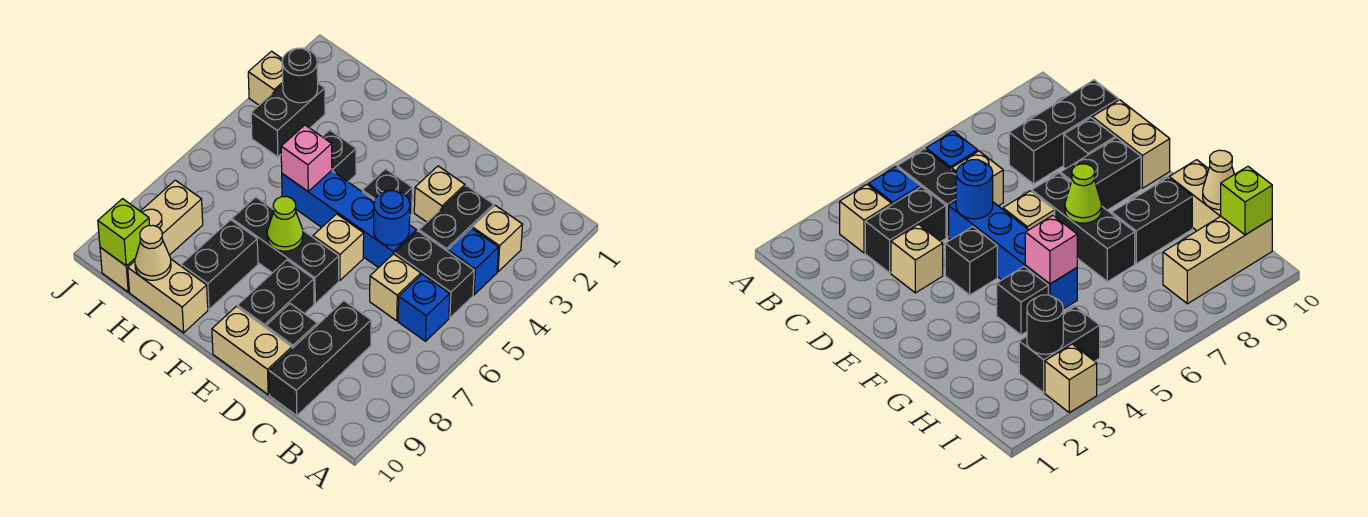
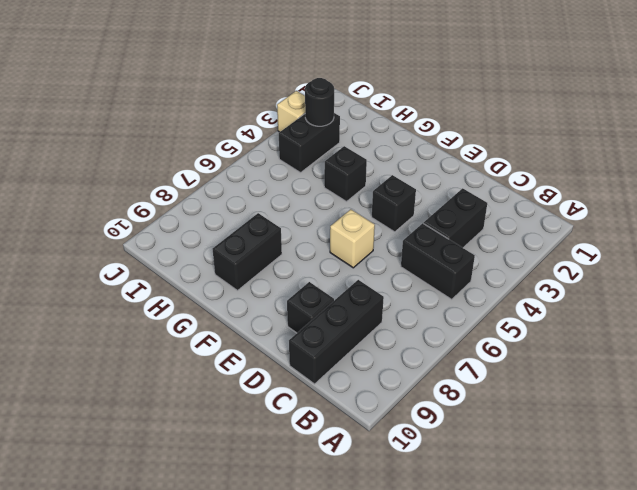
none -> tan brick B3 level 1
none -> blue brick B4 level 1
none -> blue brick B6 level 1

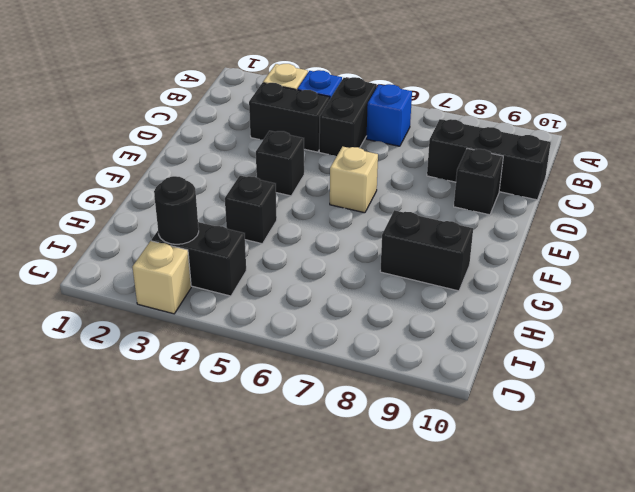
none -> tan brick C6 level 1
none -> tan brick D3 level 1
none -> blue brick D5:G5 level 1

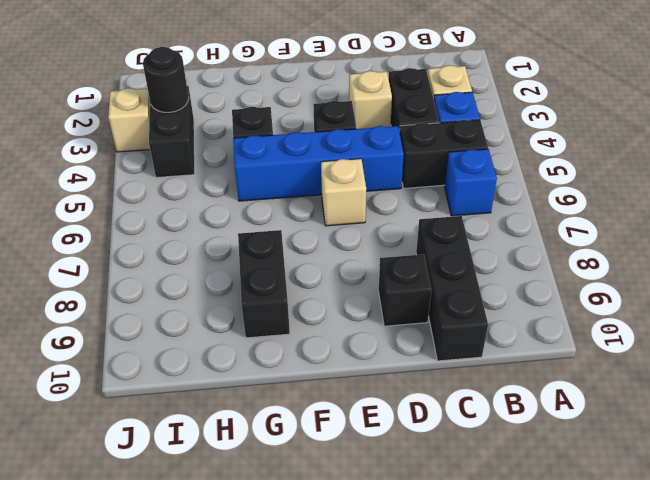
none -> tan brick C6 level 1
none -> tan brick D10:E10 level 1
none -> black brick E7:G7 level 1

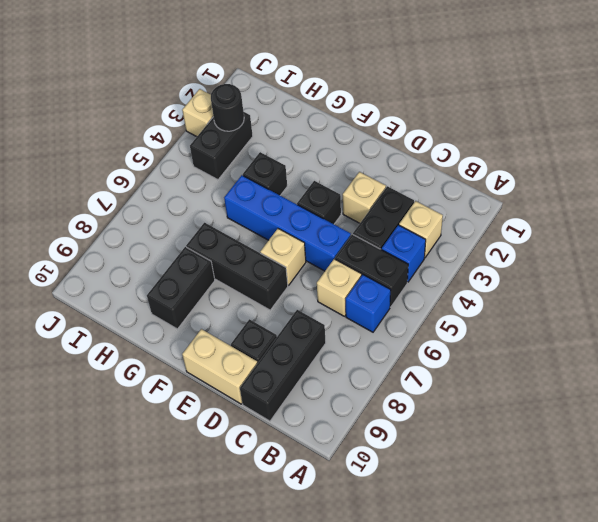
none -> black brick E8:E9 level 1
none -> tan brick G10:H10 level 1
none -> tan brick I8:I10 level 1

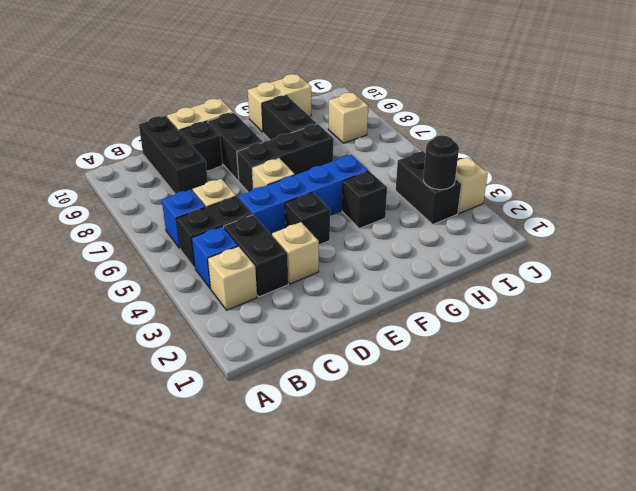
tan brick I8 level 1 -> tan brick I8:I10 level 1
none -> blue round brick D5 level 2
none -> lime cone F7 level 2
none -> pink brick G5 level 2

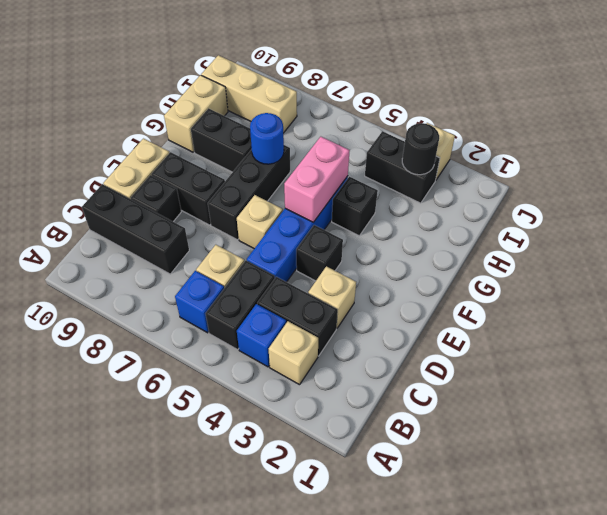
pink brick F5:G5 level 2 -> pink brick G5 level 2
blue round brick G7 level 2 -> blue round brick D5 level 2
none -> lime cone F7 level 2
none -> tan cone H10 level 2
none -> lime brick I10 level 2

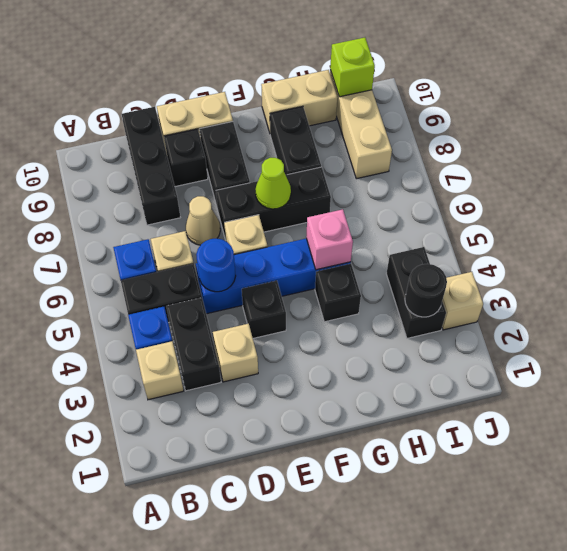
tan cone D7 level 1 -> tan cone H10 level 2

